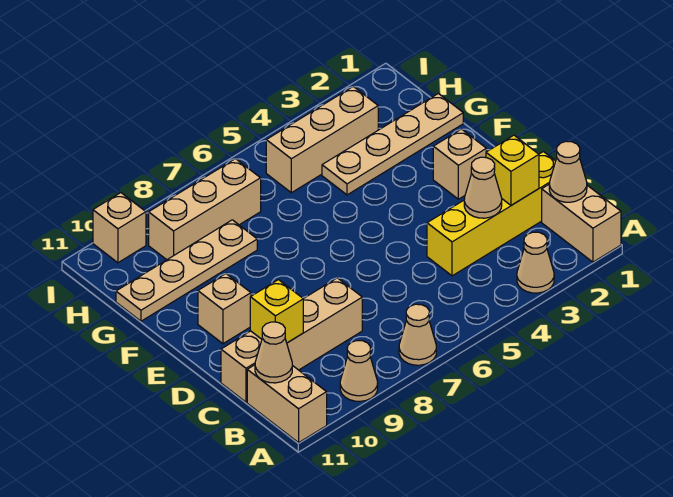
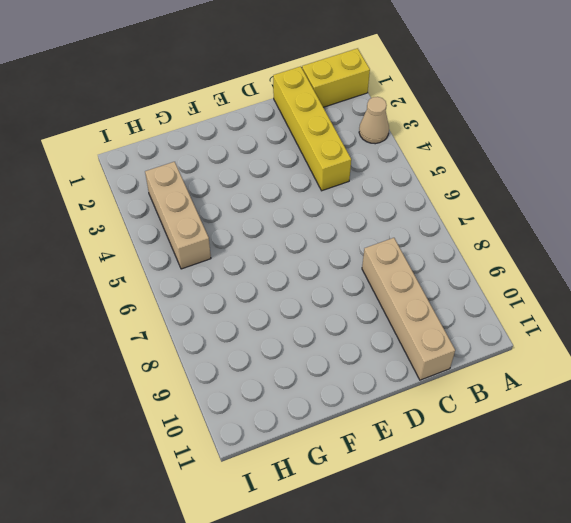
yellow brick A1:B1 level 1 -> tan brick A1:B1 level 1
none -> tan cone A7 level 1
none -> tan cone A9 level 1
none -> tan brick A11:B11 level 1

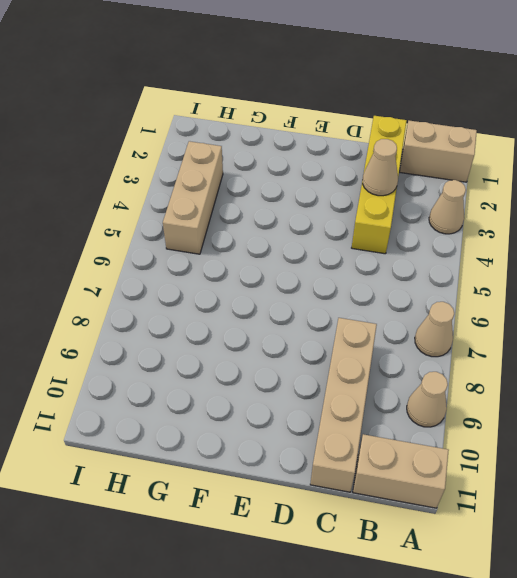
none -> tan brick E2 level 1
none -> tan brick E10 level 1
none -> tan plate G1:G4 level 1

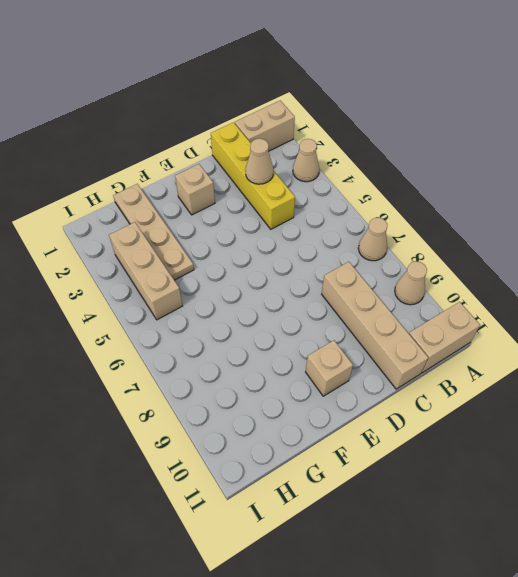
none -> tan plate G8:G11 level 1
none -> tan brick H7:H9 level 1
none -> tan brick I10 level 1

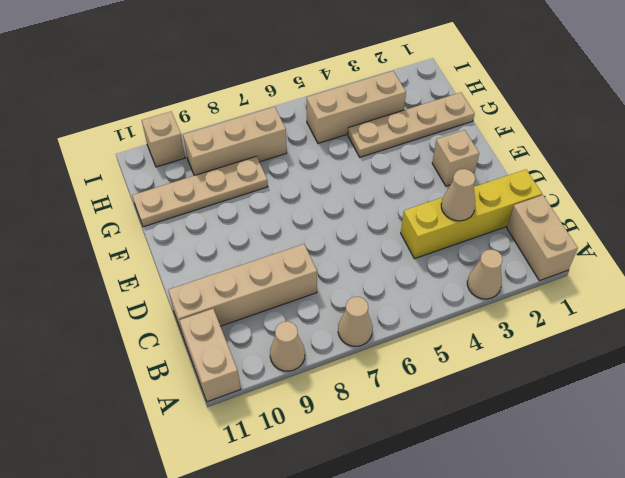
none -> tan brick E10 level 1
none -> tan cone B1 level 2
none -> tan cone B11 level 2

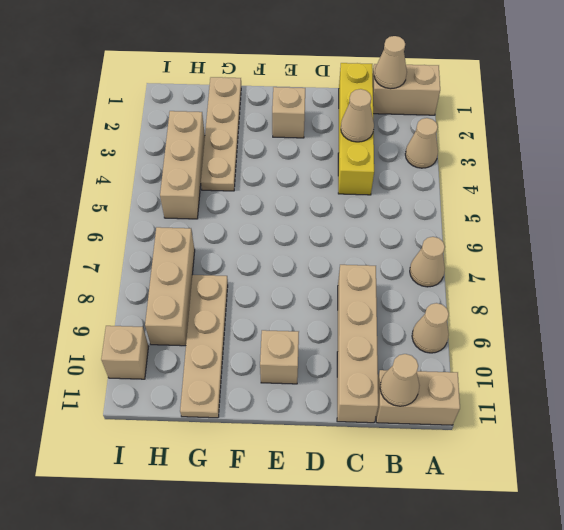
none -> yellow brick C2 level 2
none -> yellow brick C10 level 2

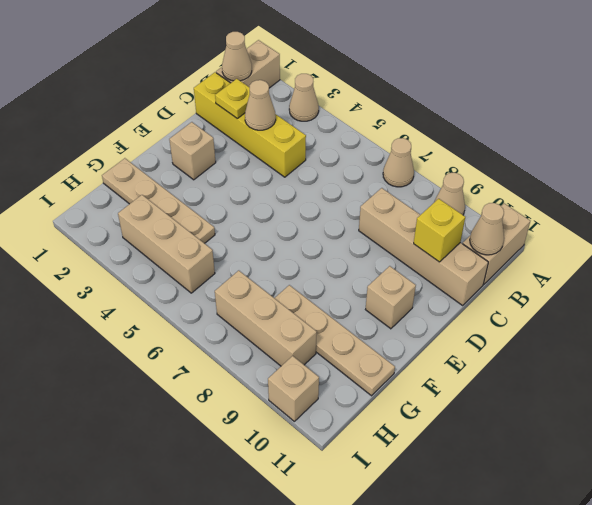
yellow plate C2 level 2 -> yellow brick C2 level 2

